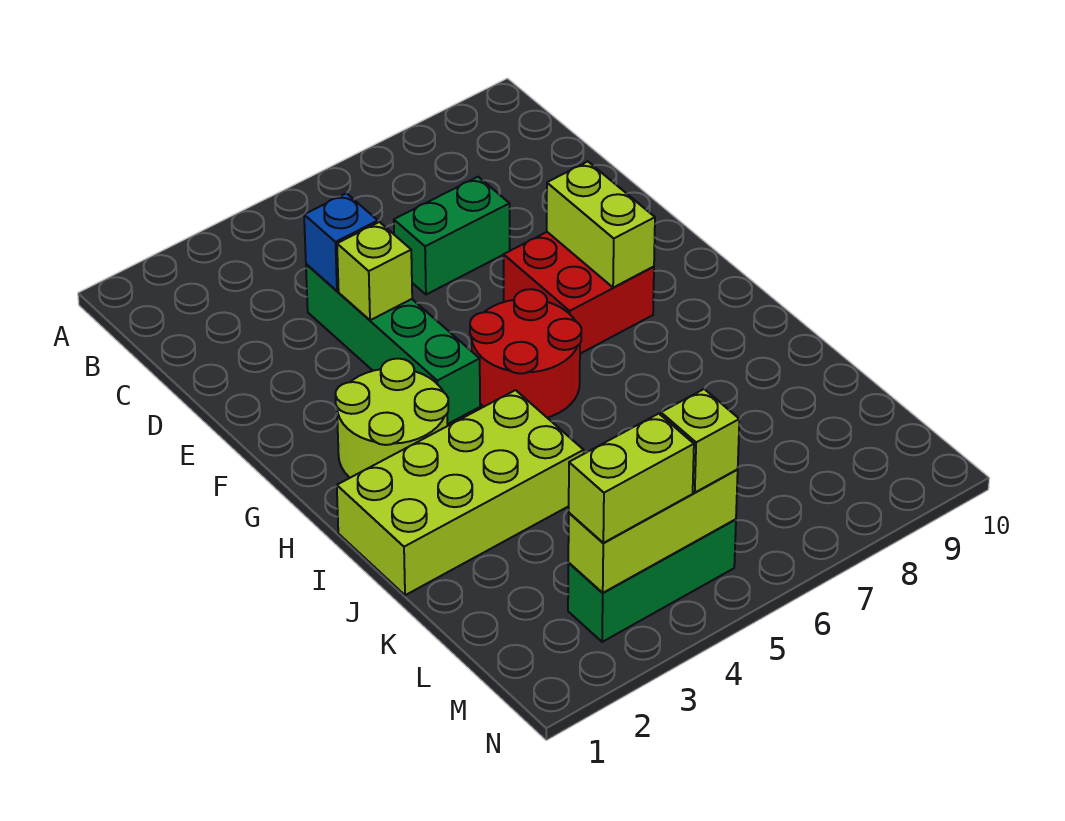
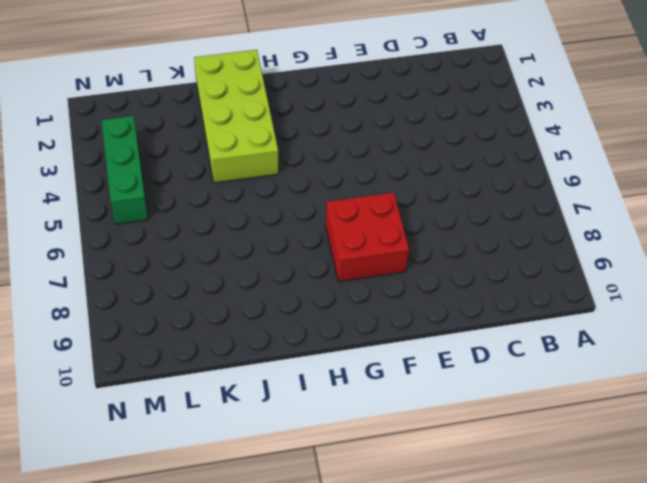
none -> green brick D4:G4 level 1
none -> green brick D6:D7 level 1
none -> lime round brick G2:H3 level 1

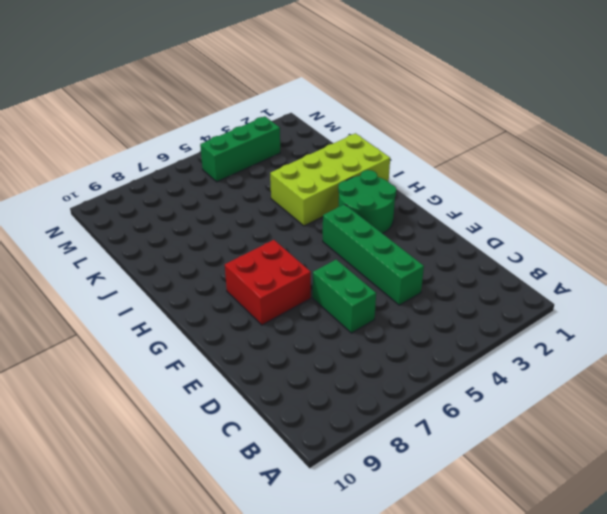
green brick D6:E6 level 1 -> green brick D6:D7 level 1
green round brick G2:H3 level 1 -> lime round brick G2:H3 level 1
none -> red round brick G5:H6 level 1
none -> blue brick D4 level 2
none -> lime brick E4 level 2

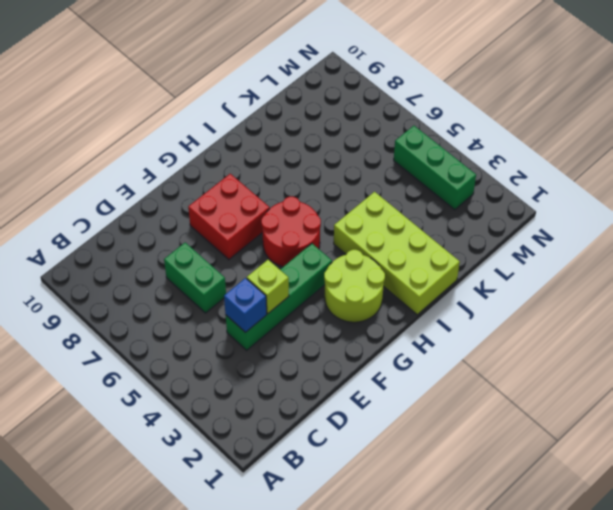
none -> lime brick F8:G8 level 2
none -> lime brick M3:M5 level 2
none -> lime brick M3:M4 level 3

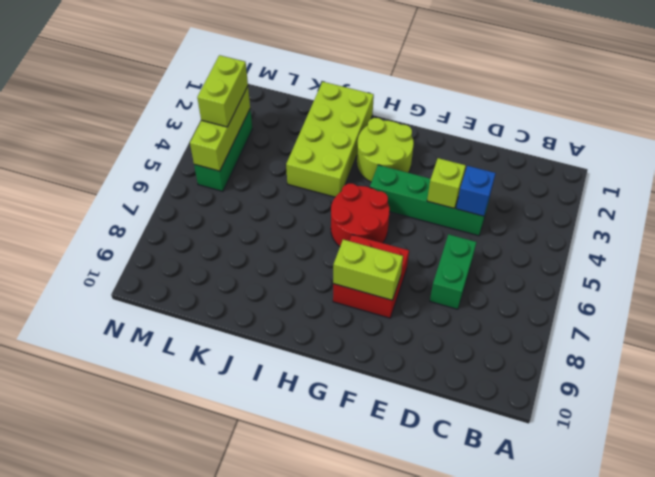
none -> lime brick M5 level 3

